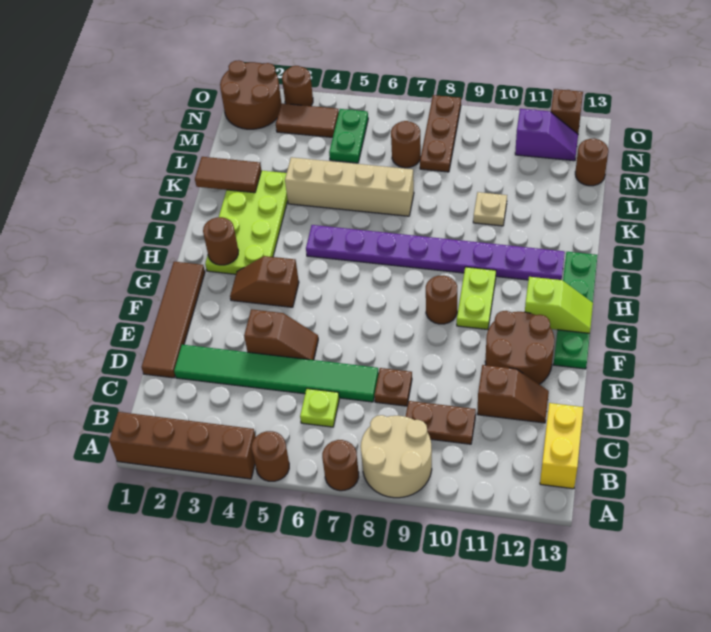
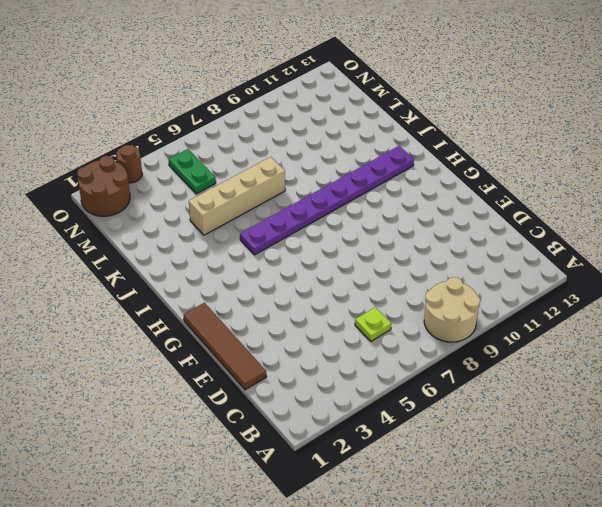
none -> brown brick A1:A4 level 1
none -> brown round brick A5 level 1
none -> brown round brick A7 level 1
none -> yellow brick B13:C13 level 1

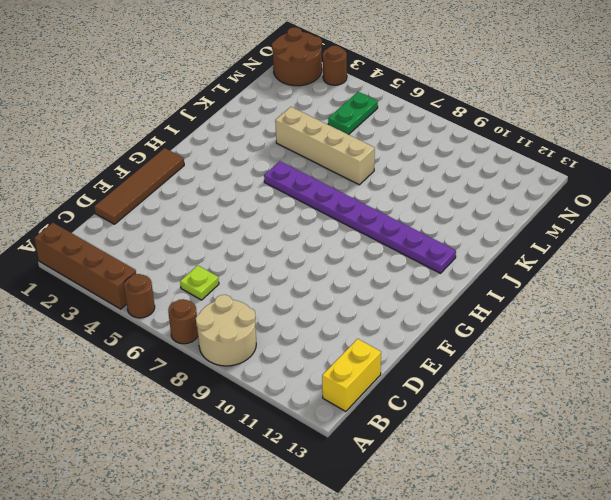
none -> brown plate C9:C10 level 1
none -> green tile D2:D7 level 1
none -> brown plate D8 level 1
none -> brown slope D11:D12 level 1 top 11

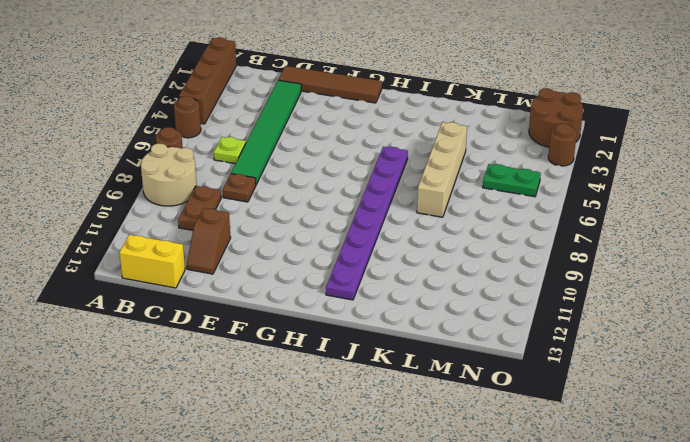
none -> brown slope E4:E5 level 1 top 4
none -> brown round brick E11:F12 level 1
none -> green plate F13:I13 level 1
none -> brown slope G3:G4 level 1 top 4

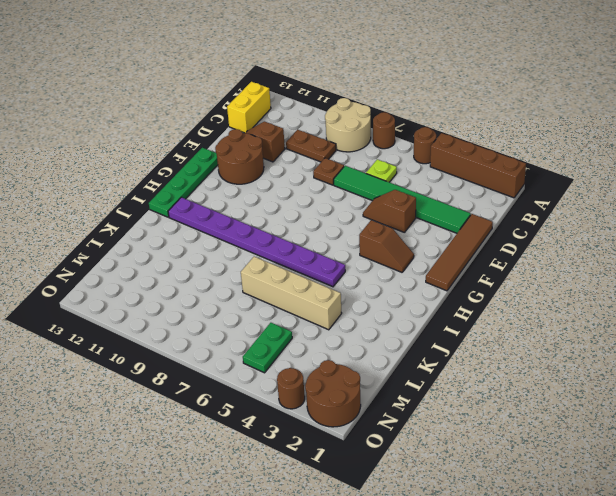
none -> brown round brick G9 level 1
none -> lime plate G10:H10 level 1
none -> lime plate H2:K3 level 1
none -> tan plate K10 level 1

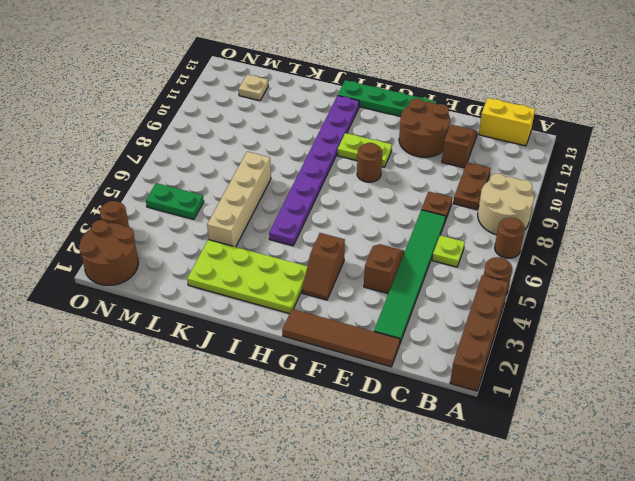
tan plate M12 level 1 -> tan plate K10 level 1
none -> brown round brick M7 level 1
none -> brown plate M8:O8 level 1
none -> brown round brick M13 level 1
none -> brown tile N3:N4 level 1

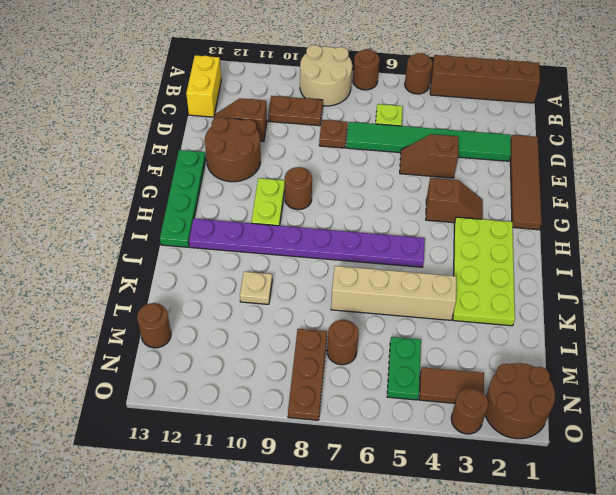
none -> purple slope N11:N12 level 1 top 11
none -> brown brick O12 level 1
none -> lime slope G12:G13 level 2 top 12
none -> brown round brick H2 level 2

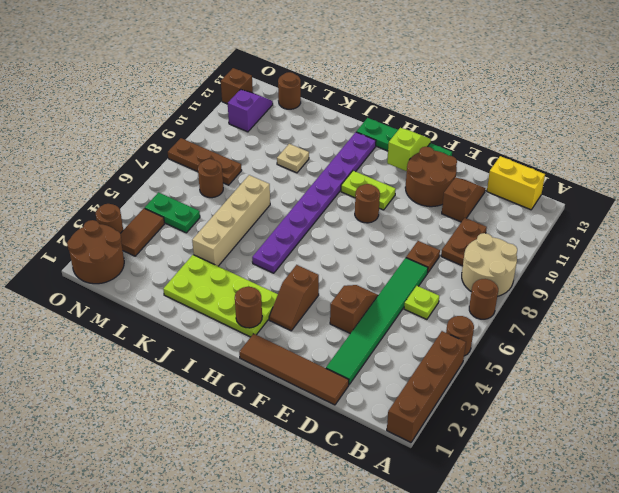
none -> brown tile K1:K2 level 2

